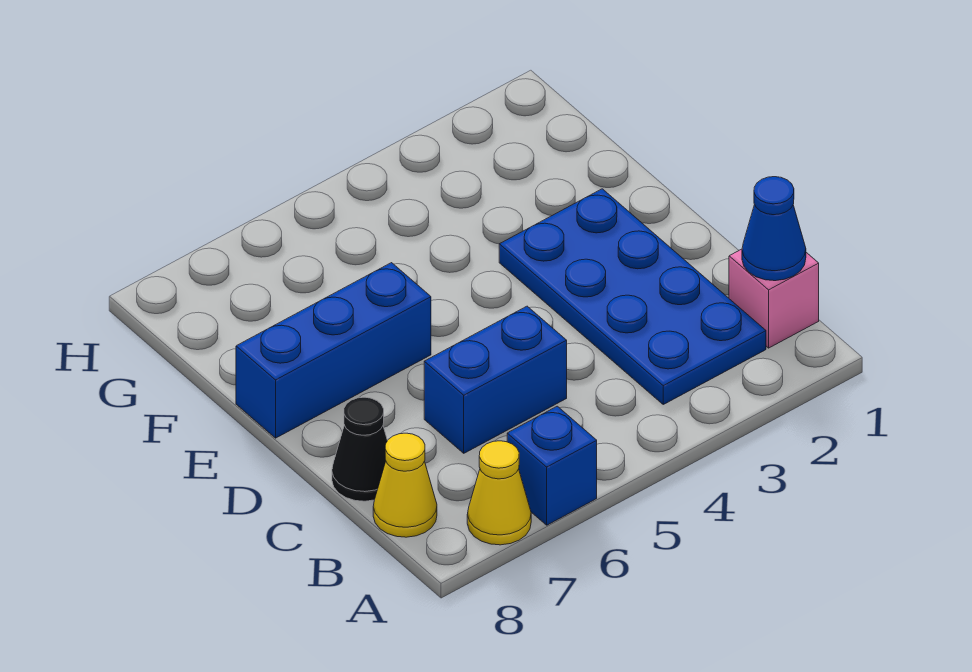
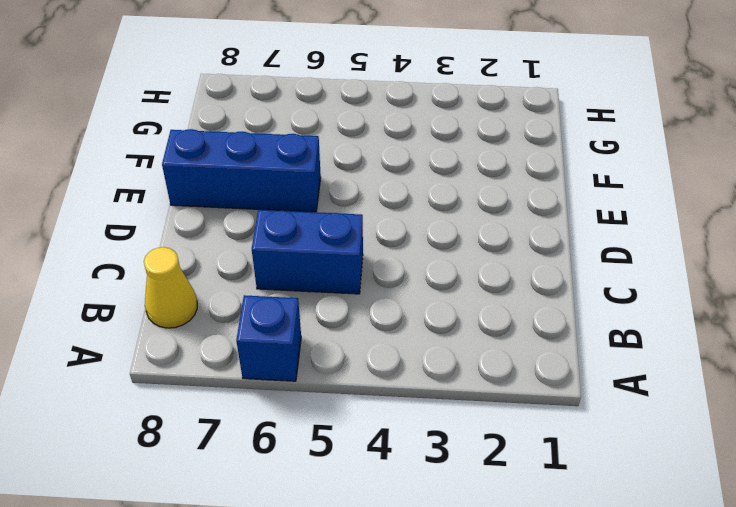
none -> yellow cone A7 level 1
none -> pink brick B1 level 1

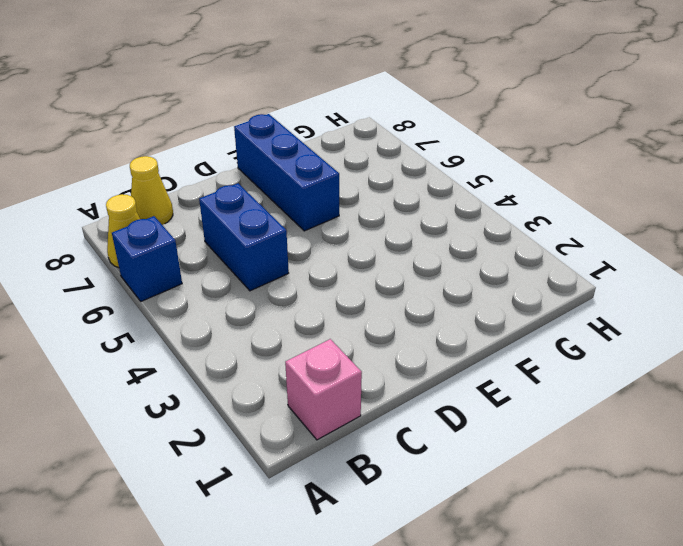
none -> blue plate B2:E3 level 1
none -> black cone C8 level 1

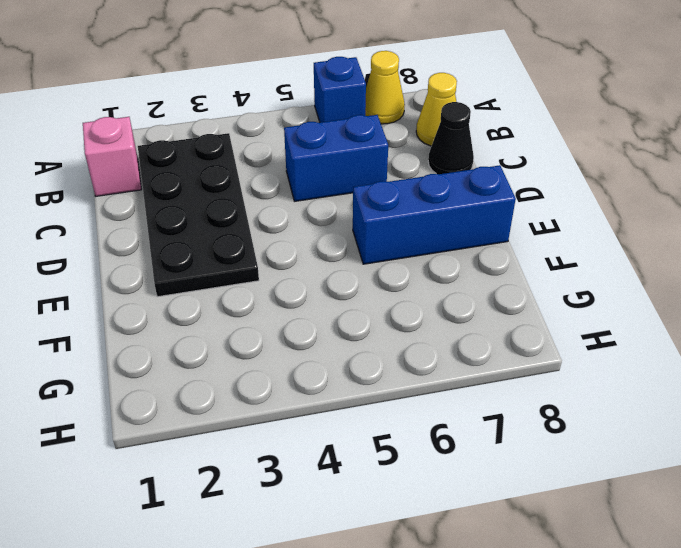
black plate B2:E3 level 1 -> blue plate B2:E3 level 1
none -> blue cone B1 level 2

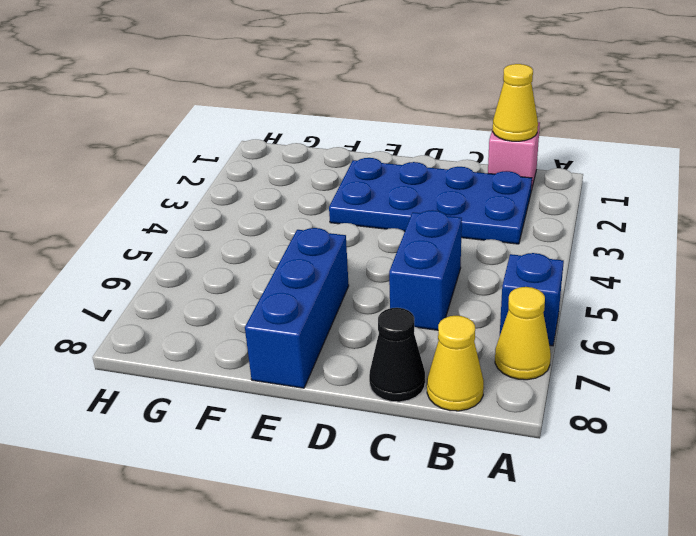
yellow cone B1 level 2 -> blue cone B1 level 2

